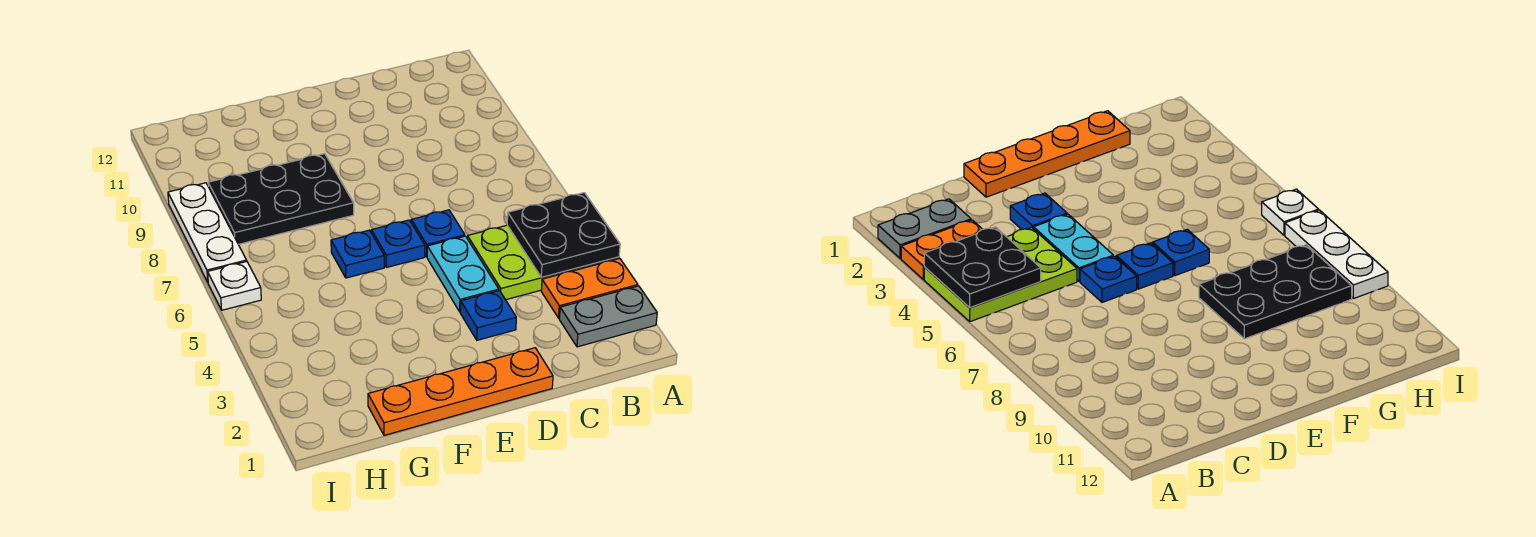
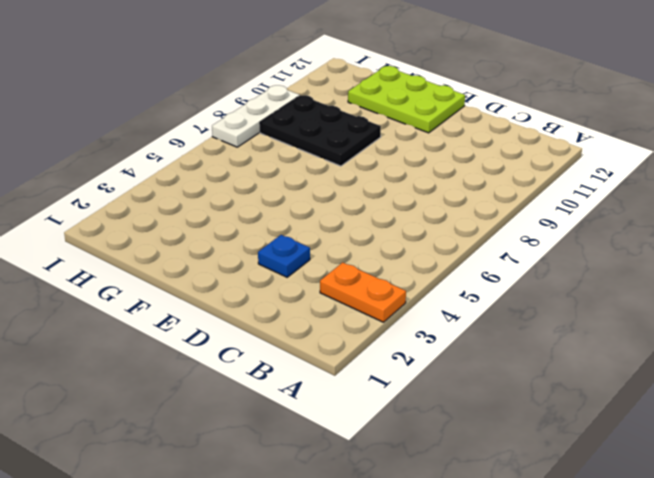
lime plate E11:G12 level 1 -> lime plate A4:C5 level 1
none -> grey plate A2:B2 level 1
none -> orange plate D1:G1 level 1
none -> cyan plate D4:D5 level 1

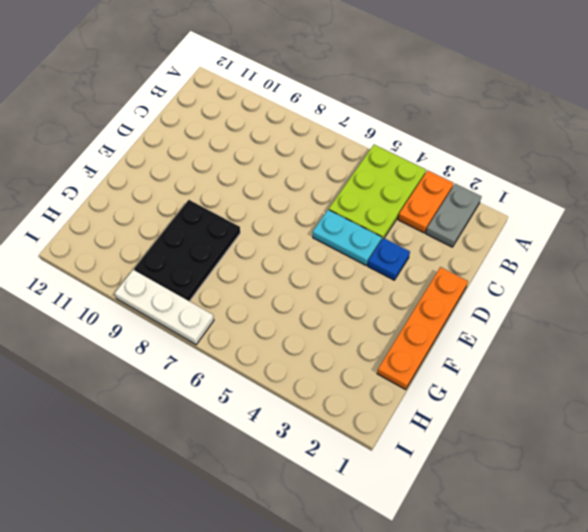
none -> blue plate D6 level 1
none -> blue plate E6 level 1
none -> blue plate F6 level 1

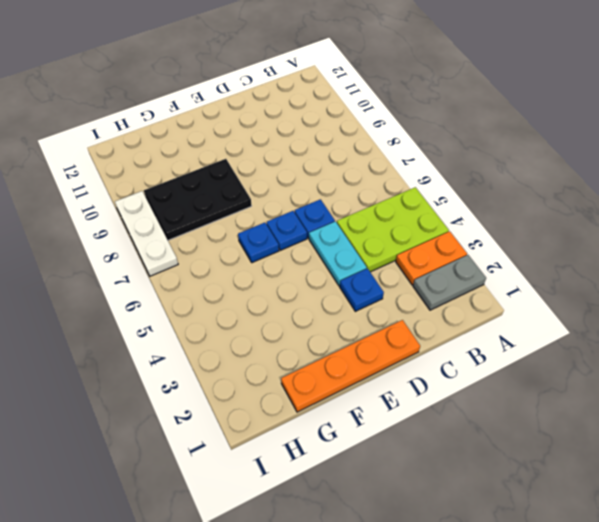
none -> white plate I6 level 1
none -> black plate A4:B5 level 2

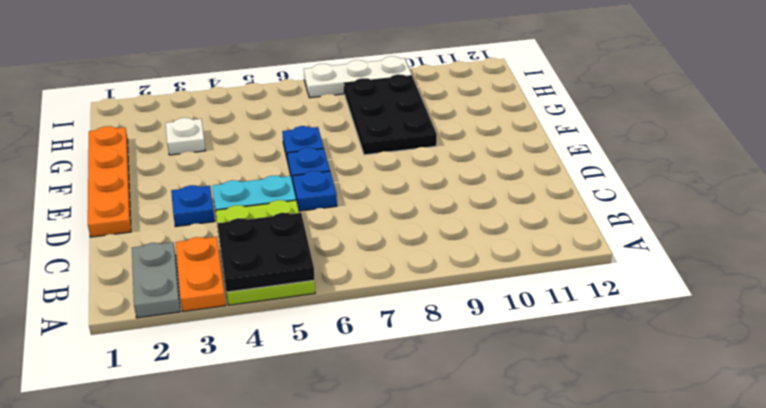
white plate G3 level 1 -> white plate I6 level 1

